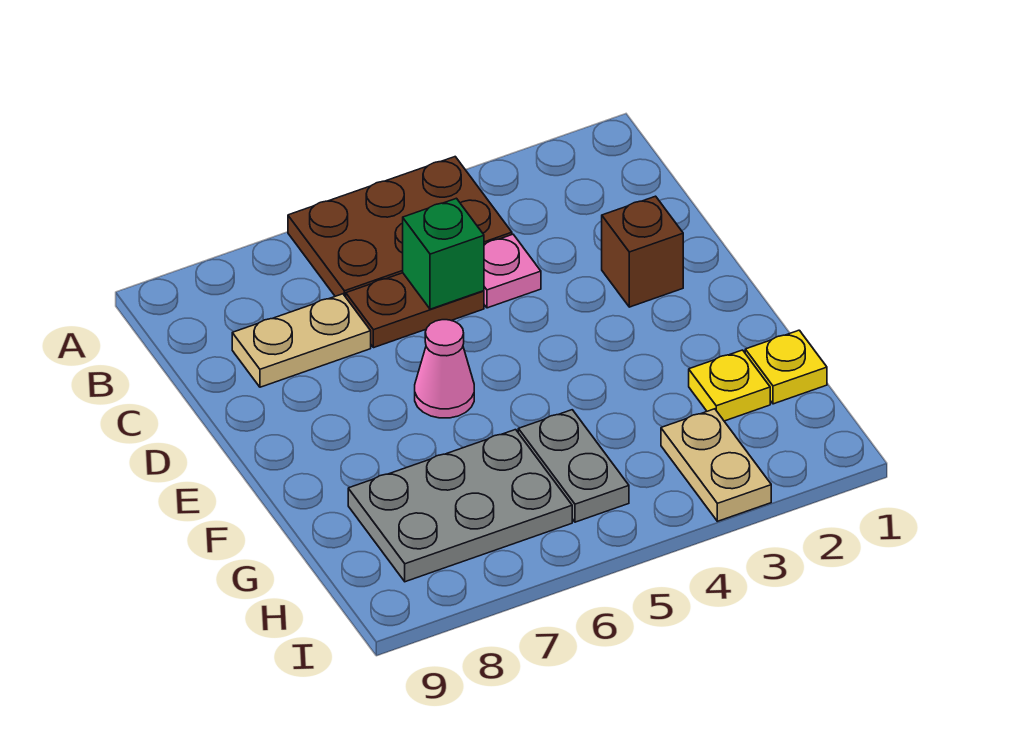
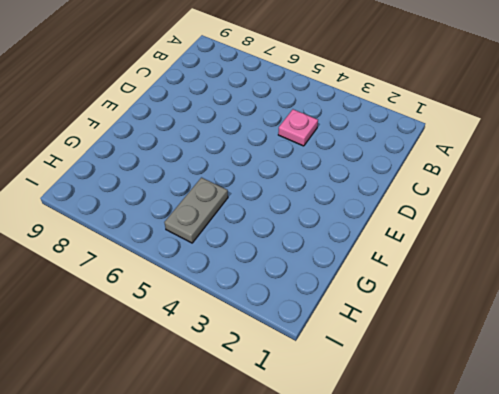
none -> brown plate A4:B6 level 1
none -> brown plate C5:C6 level 1
none -> tan plate C7:C8 level 1

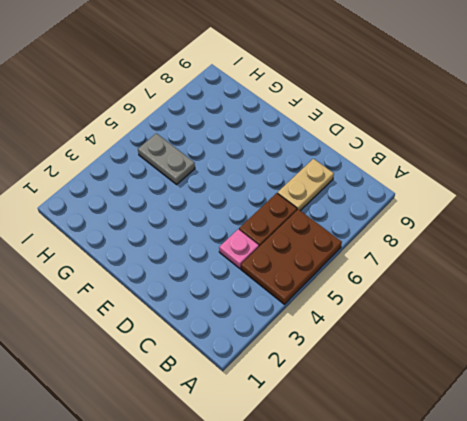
none -> brown brick D2 level 1
none -> pink cone E6 level 1
none -> yellow plate G1 level 1

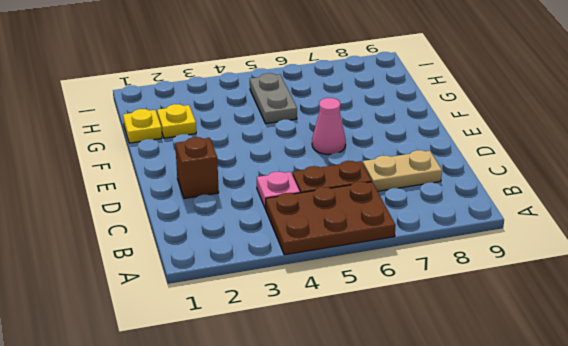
none -> grey plate G6:H8 level 1
none -> tan plate H3:I3 level 1
none -> green brick C5 level 2

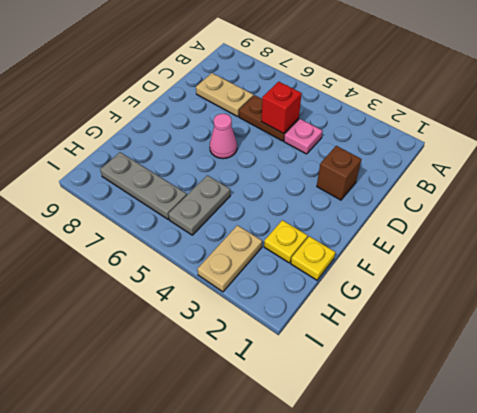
red brick C5 level 2 -> green brick C5 level 2
grey plate H6:H8 level 1 -> grey plate G6:H8 level 1
none -> brown plate A4:B6 level 1

